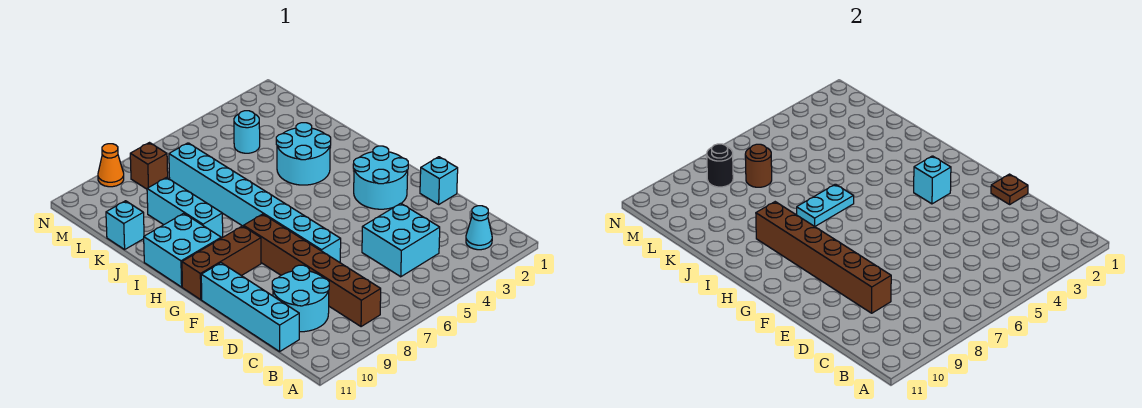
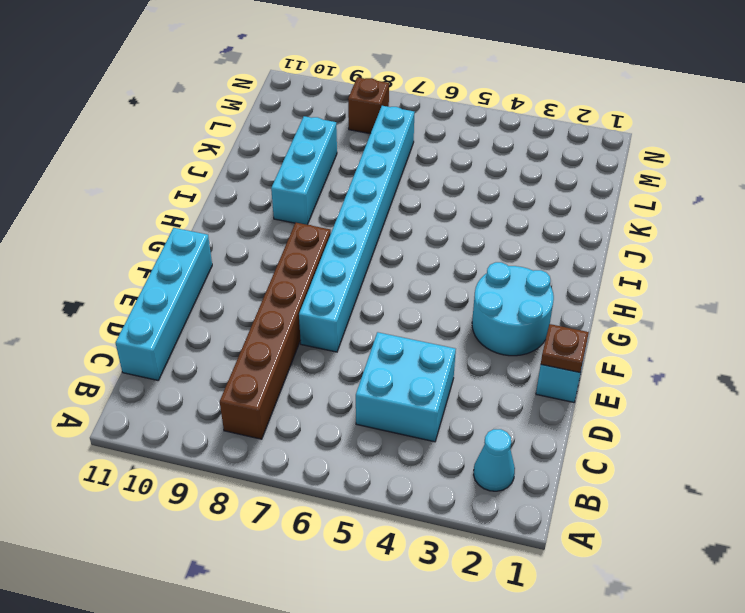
none -> cyan round brick C9:D10 level 1
none -> brown brick G9:G11 level 1
none -> cyan brick H10:I11 level 1

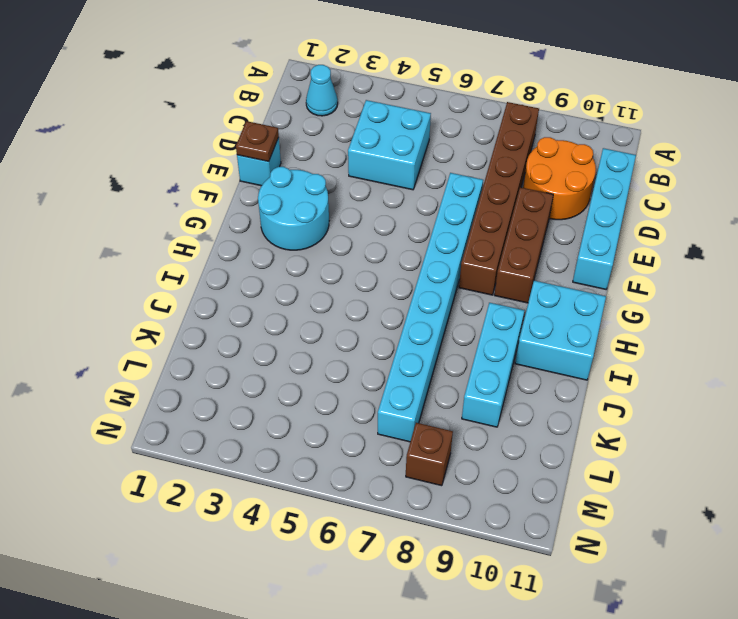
orange round brick C9:D10 level 1 -> cyan round brick C9:D10 level 1
brown brick E9:G9 level 1 -> brown brick G9:G11 level 1
none -> cyan round brick I3:J4 level 1
none -> cyan brick K11 level 1
none -> cyan round brick L4 level 1

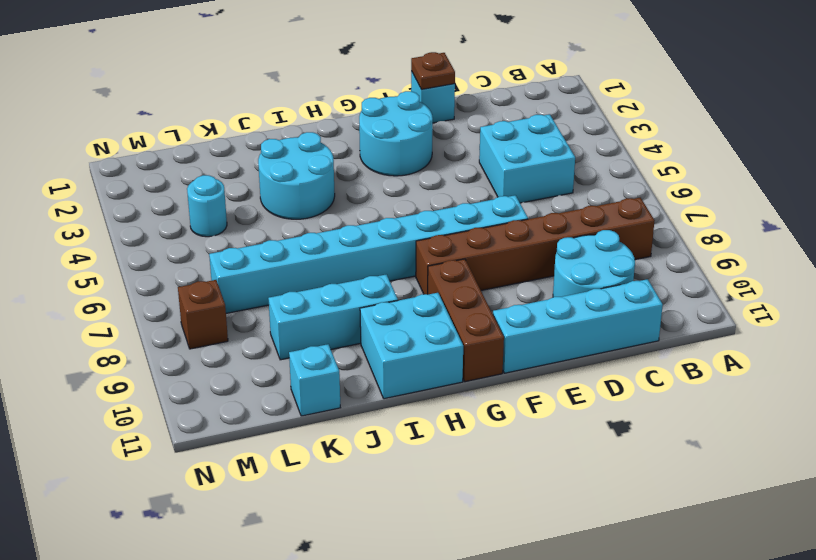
none -> cyan cone B2 level 1
none -> orange cone N9 level 1
none -> brown brick D9:I9 level 2

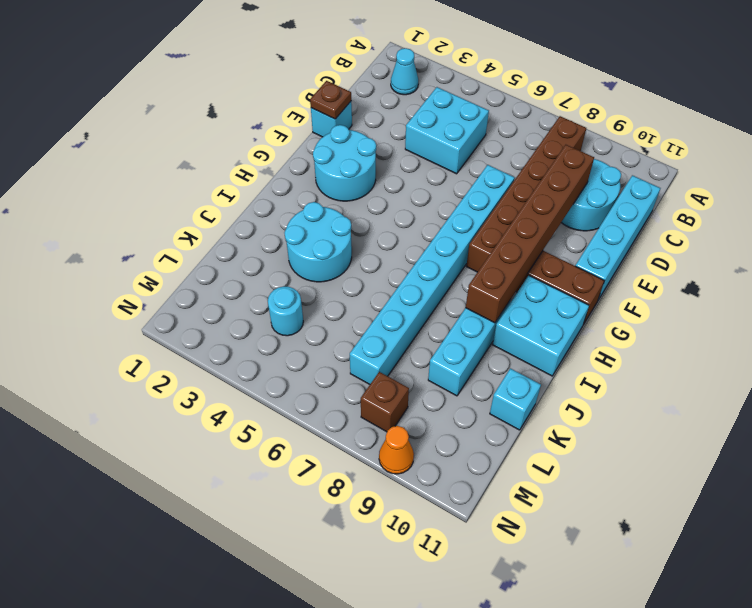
none -> cyan brick G3 level 2
none -> cyan plate I6:I7 level 2
none -> brown round brick L7 level 2

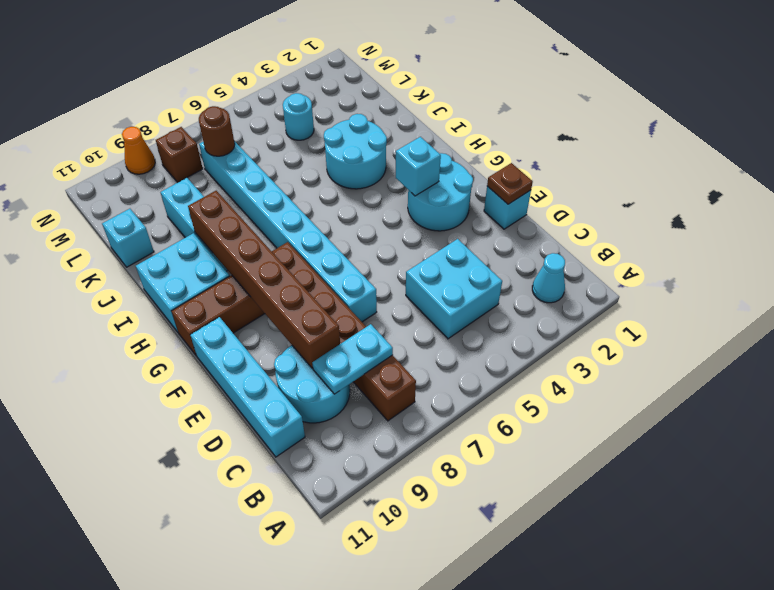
cyan plate C8:C9 level 2 -> cyan plate I6:I7 level 2
none -> black round brick M8 level 2

